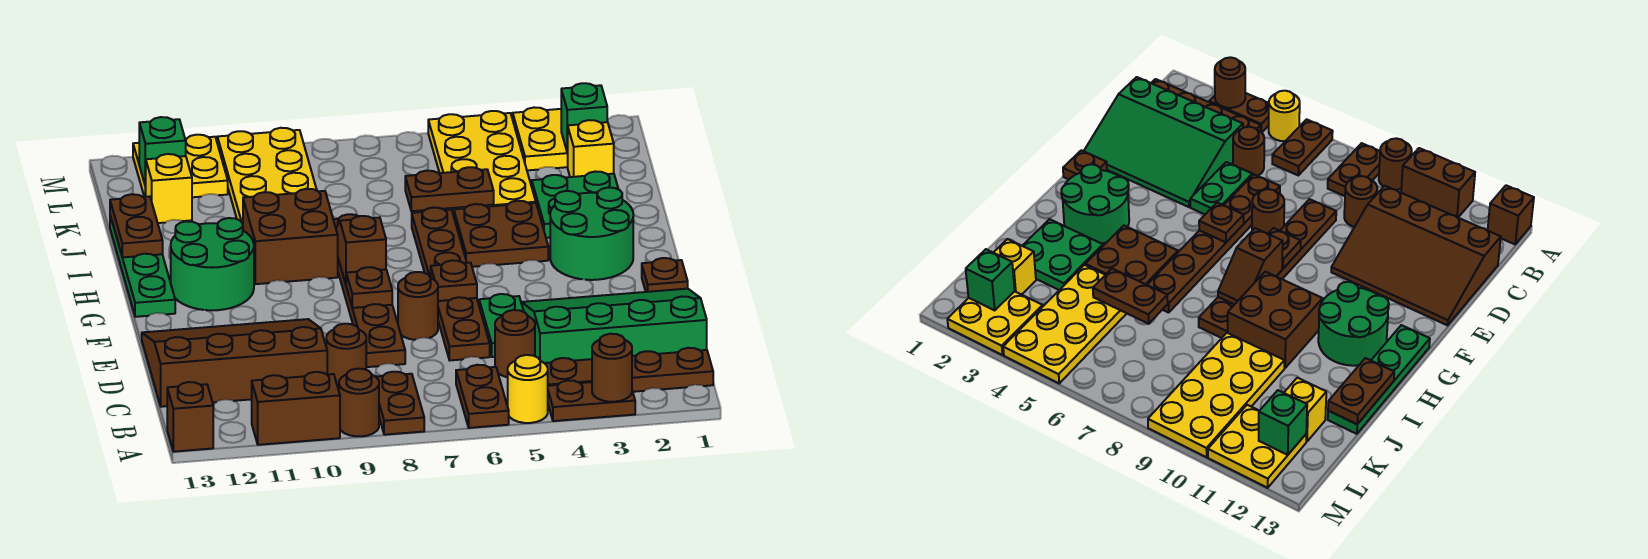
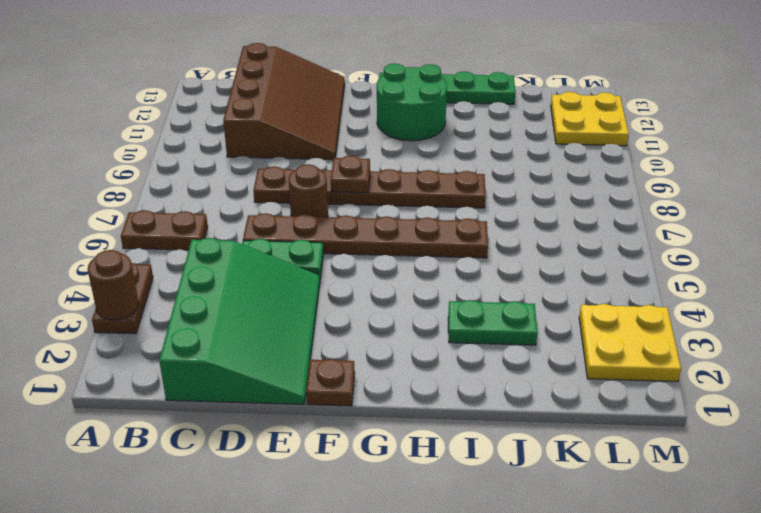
green plate I3:J3 level 1 -> green plate I2:J3 level 1
none -> yellow round brick A5 level 1
none -> brown plate A8:B8 level 1
none -> brown round brick A9 level 1
none -> brown brick A10:A11 level 1

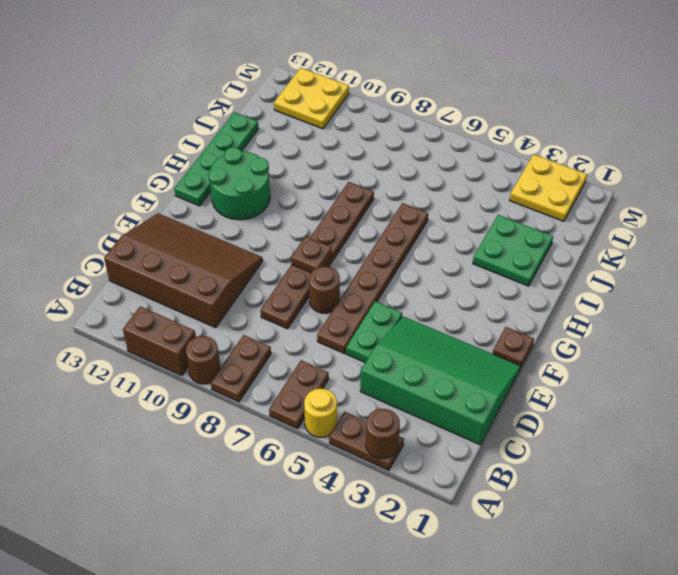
none -> brown brick A13 level 1
none -> brown plate B1:B4 level 1
none -> brown round brick C5 level 1
none -> brown round brick C9 level 1

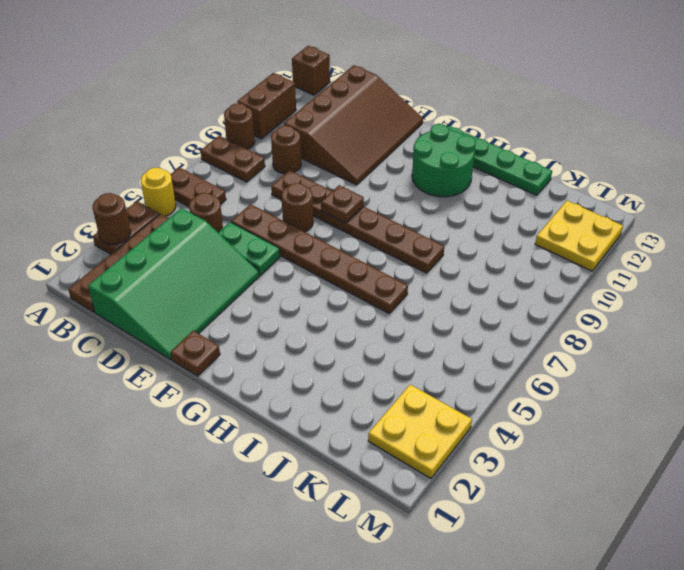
none -> green round brick G2:H3 level 1
none -> brown plate H4:I5 level 1
none -> brown brick H9:I10 level 1
none -> green plate I2:J3 level 1

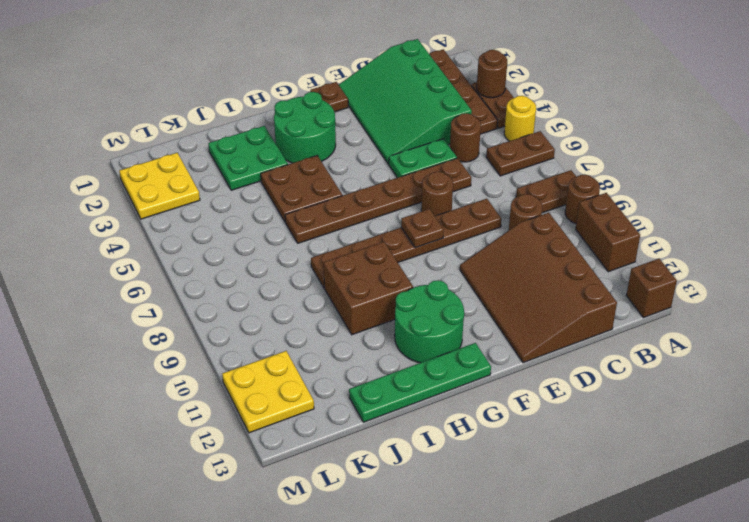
none -> yellow plate J4:M5 level 1
none -> yellow plate J9:M10 level 1
none -> yellow brick K2 level 1
none -> yellow brick K12 level 1

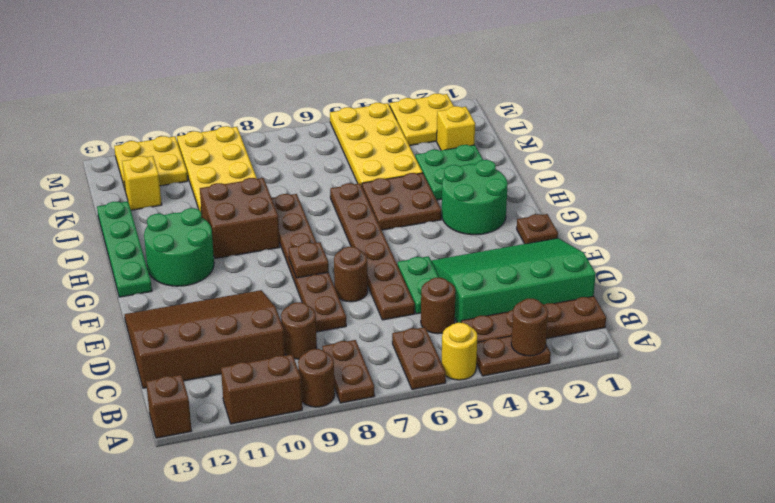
none -> brown plate F6 level 2
none -> brown slope G8:H8 level 2 top G
none -> brown plate I13:J13 level 2
none -> brown plate J5:J6 level 2

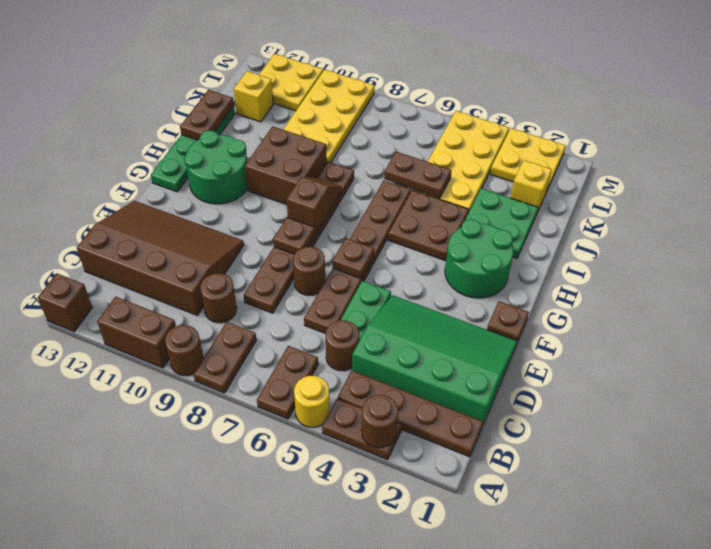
none -> green brick L2 level 2
none -> green brick L12 level 2

